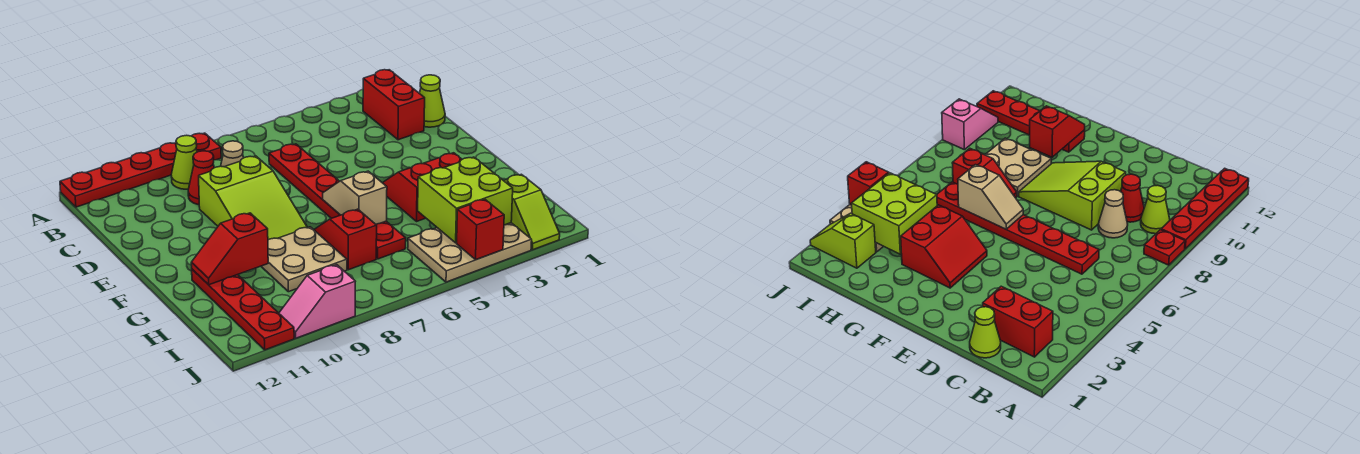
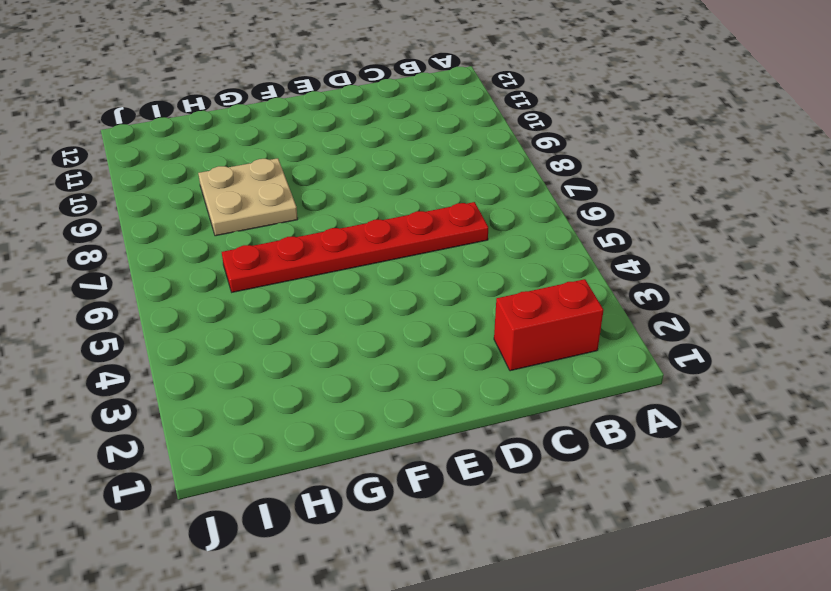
none -> red plate A8 level 1
none -> red plate A9:A12 level 1
none -> lime cone B9 level 1

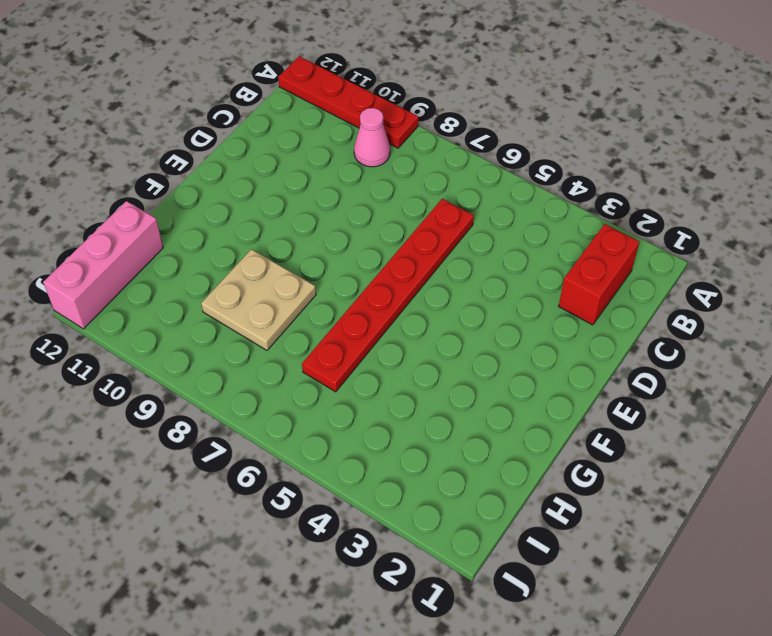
pink cone B9 level 1 -> lime cone B9 level 1
pink brick H12:J12 level 1 -> none
none -> red plate A8 level 1
none -> lime cone C1 level 1
none -> tan cone C8 level 1

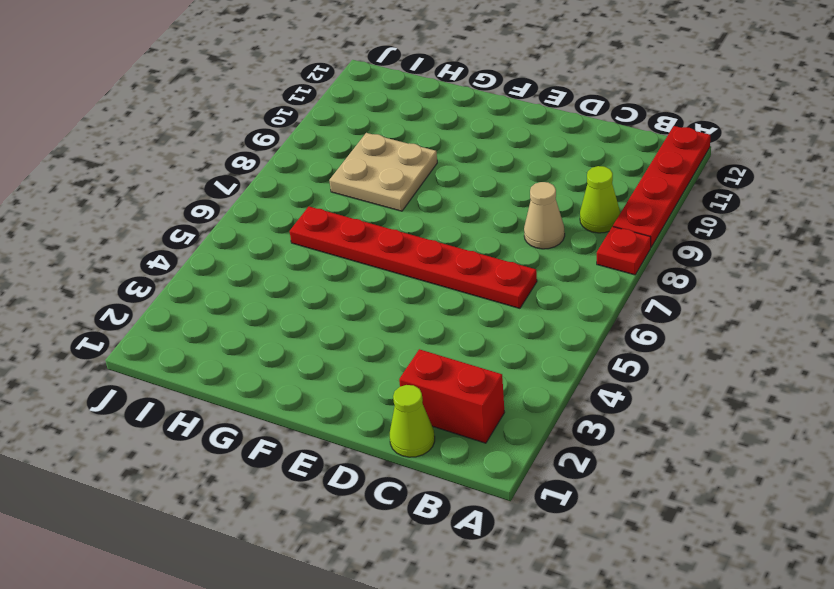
none -> red cone C9 level 1
none -> lime slope D8:F9 level 1 top D
none -> red slope F3:G4 level 1 top G

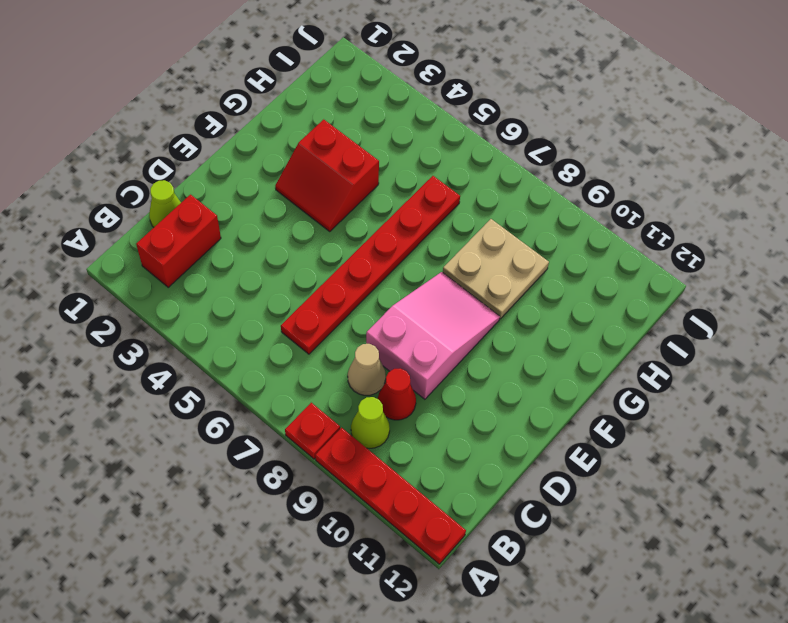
pink slope D8:F9 level 1 top D -> lime slope D8:F9 level 1 top D
none -> red slope G7:H7 level 1 top H
none -> red plate G11:J11 level 1
none -> lime slope I2:J2 level 1 top I

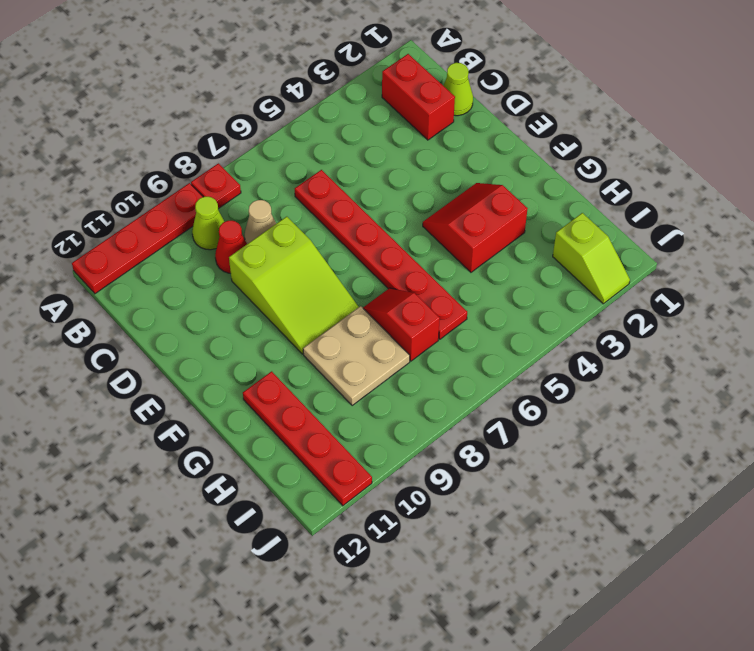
none -> tan plate I3:J5 level 1
none -> pink slope J9:J10 level 1 top 9
none -> tan slope F6:G6 level 2 top G

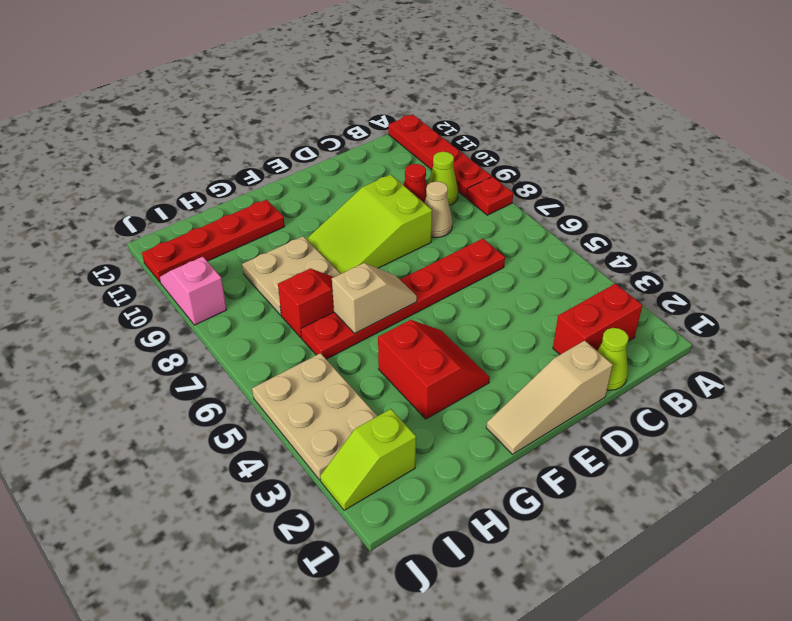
tan slope D1:F1 level 1 top D -> none
none -> red slope G10:G11 level 2 top 10
none -> lime brick H3:I4 level 2
none -> red brick J4 level 2

